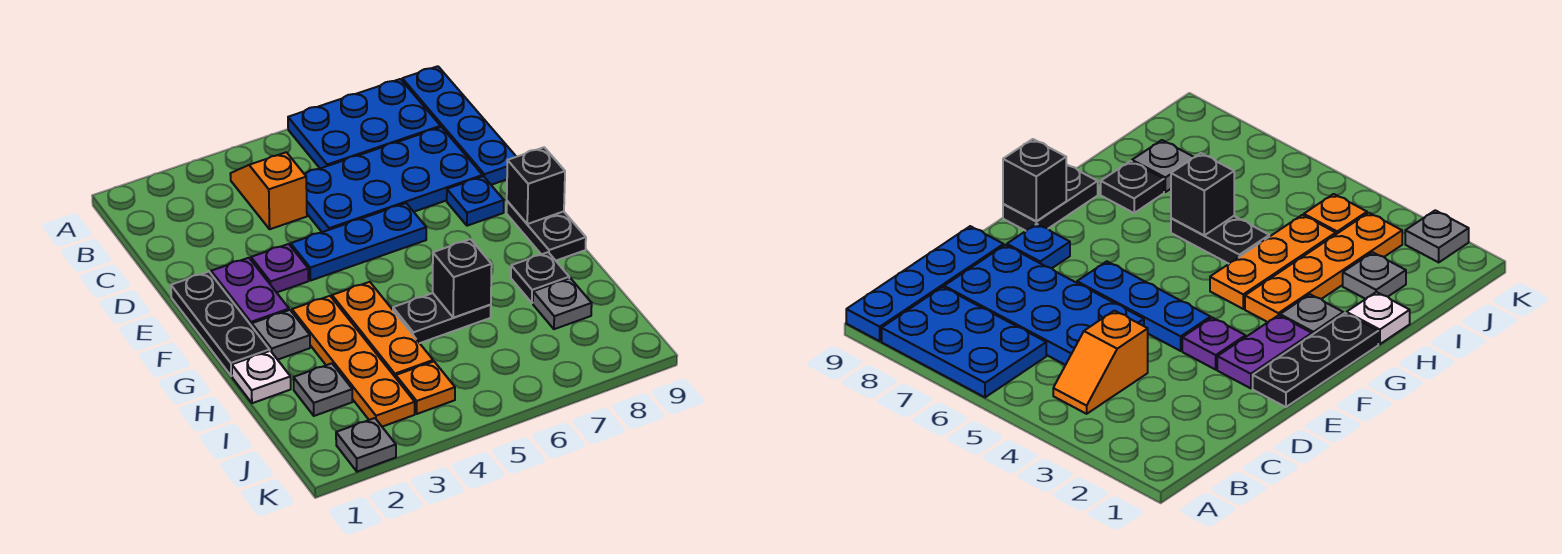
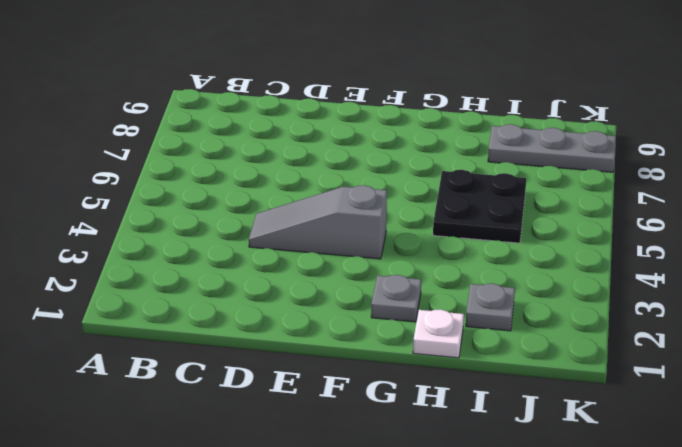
grey slope D4:F4 level 1 top F -> blue plate E4:E6 level 1
black plate H5:I6 level 1 -> black plate H5:H6 level 1
grey plate I8:K8 level 1 -> grey plate I8 level 1
none -> blue plate A6:B8 level 1
none -> blue plate A9:D9 level 1
none -> orange slope B4:C4 level 1 top C

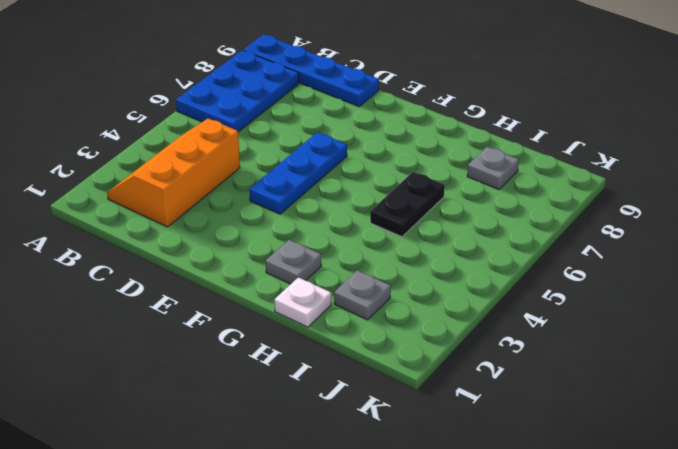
orange slope B2:C4 level 1 top C -> orange slope B4:C4 level 1 top C
none -> blue plate C5:D8 level 1
none -> black plate E1:G1 level 1
none -> purple plate E2:F2 level 1

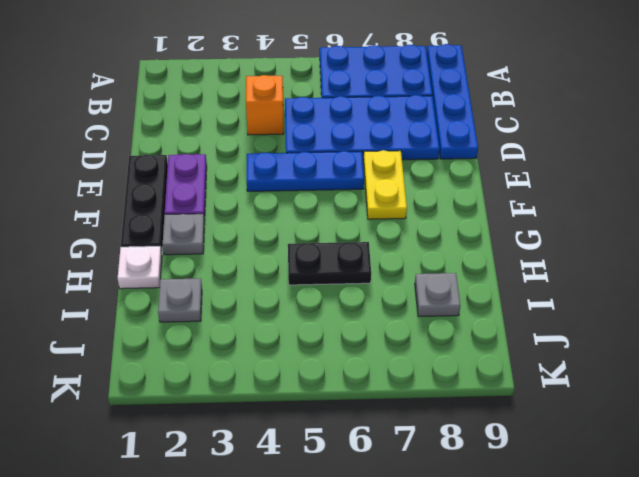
yellow plate E7:F7 level 1 -> none
none -> purple plate E3 level 1
none -> blue plate E8 level 1
none -> black plate F9:G9 level 1

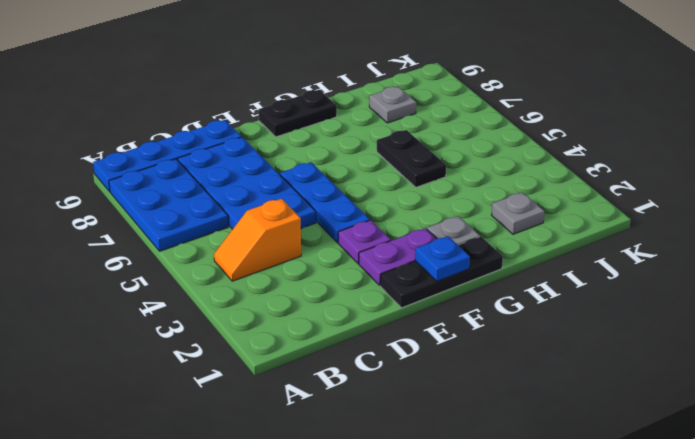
blue plate F1 level 2 -> blue plate E8 level 1
none -> orange plate G3:J3 level 1
none -> orange plate G4:I4 level 1
none -> white plate H1 level 1

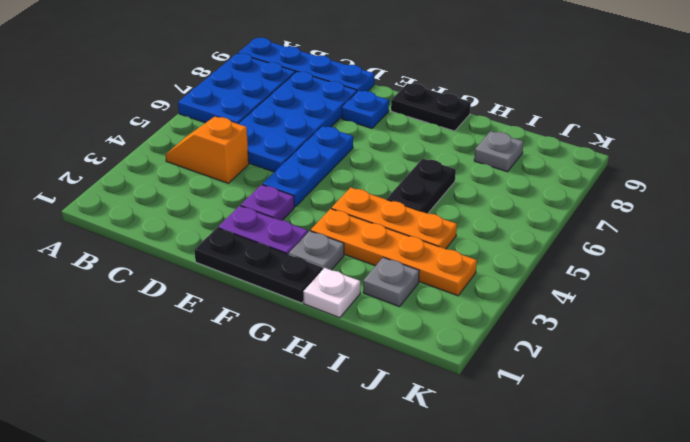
none -> black plate H8 level 1
none -> orange plate J4 level 1
none -> grey plate K2 level 1

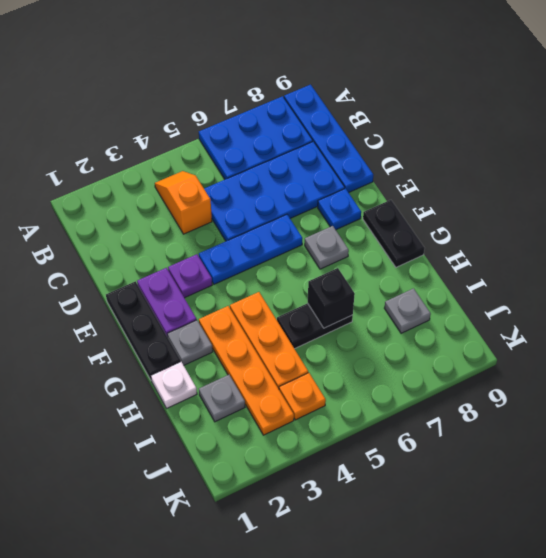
grey plate F7 level 1 -> grey plate K2 level 1
none -> black plate H8 level 1
none -> black brick F9 level 2

